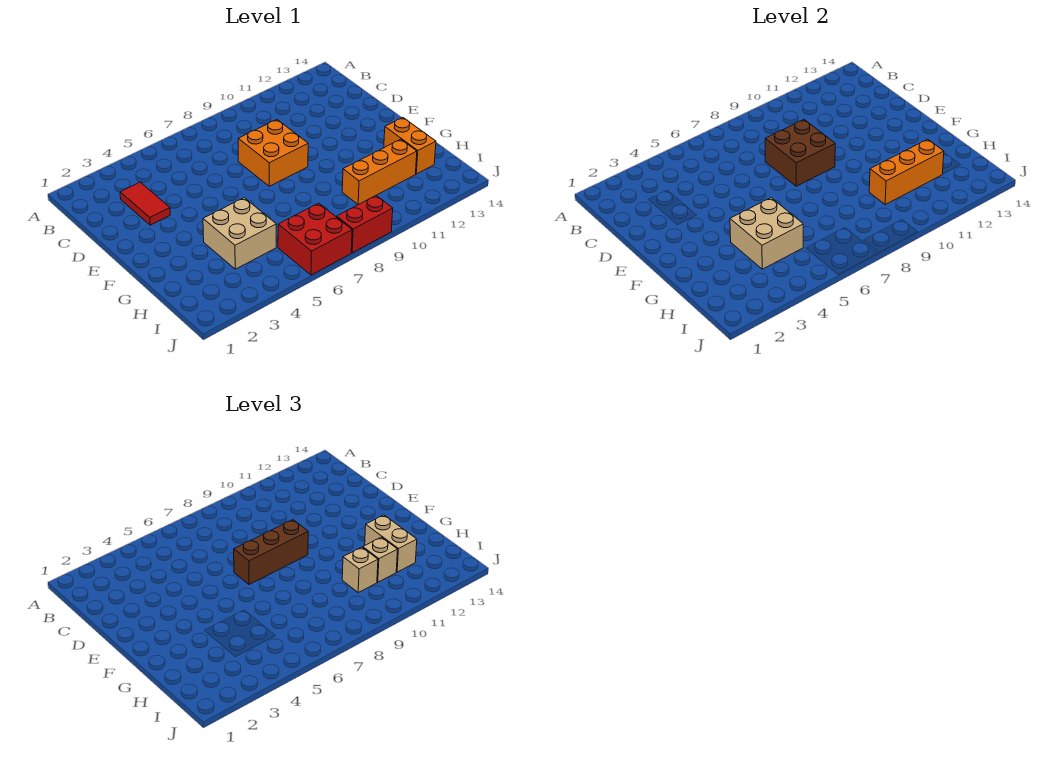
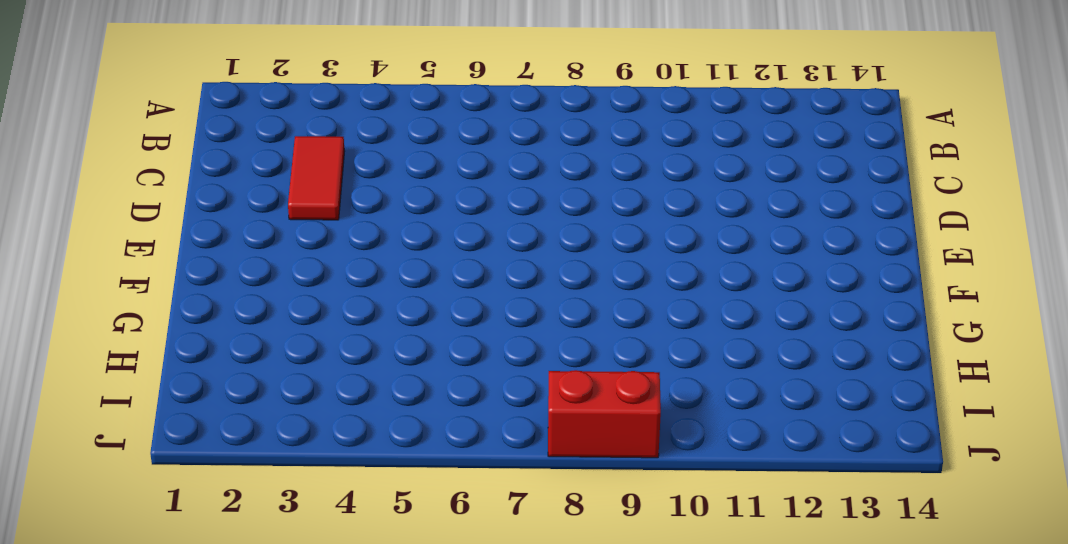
none -> orange brick D8:E9 level 1
none -> tan brick G4:H5 level 1
none -> orange brick G13:H13 level 1

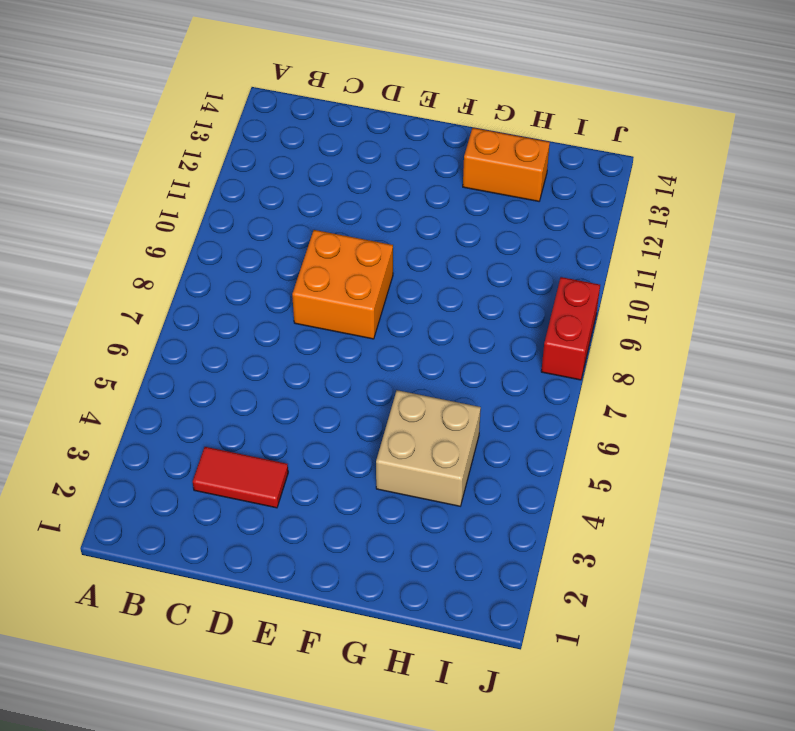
none -> orange brick H10:H12 level 1
none -> red brick I6:J7 level 1
none -> brown brick D8:E9 level 2

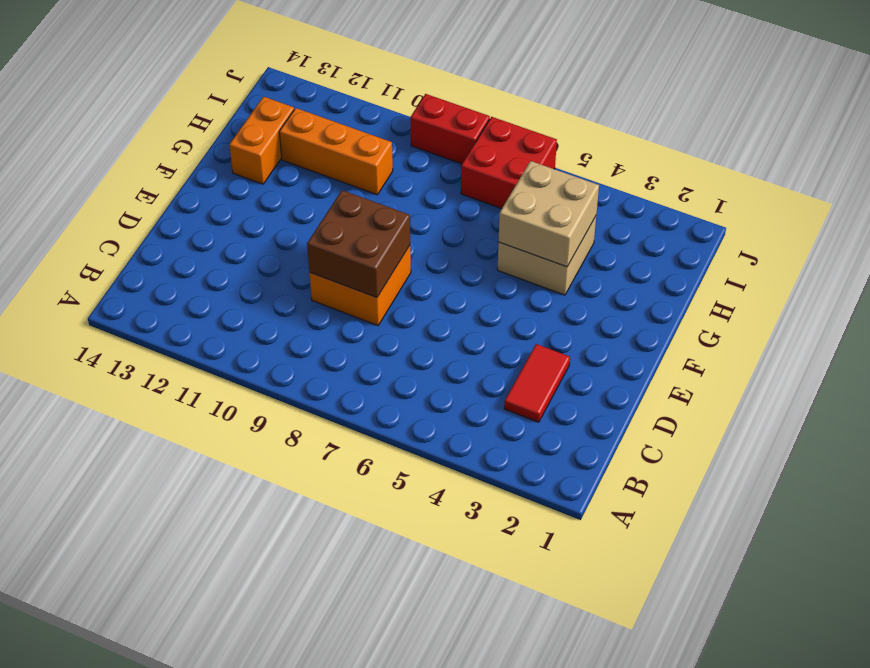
none -> orange brick H10:H12 level 2
none -> brown brick E7:E9 level 3
none -> tan brick G12:H12 level 3

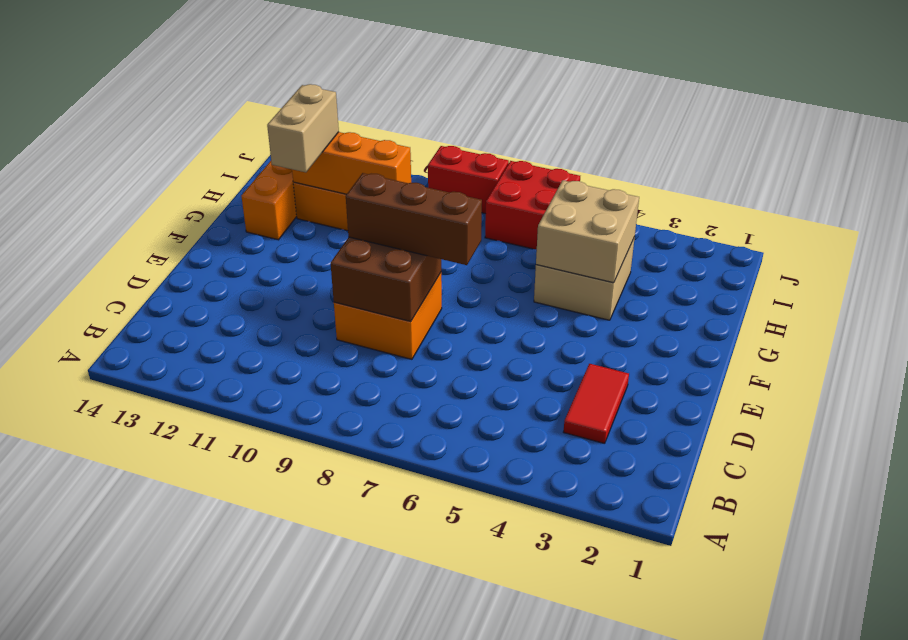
none -> tan brick H10 level 3
none -> tan brick H11 level 3

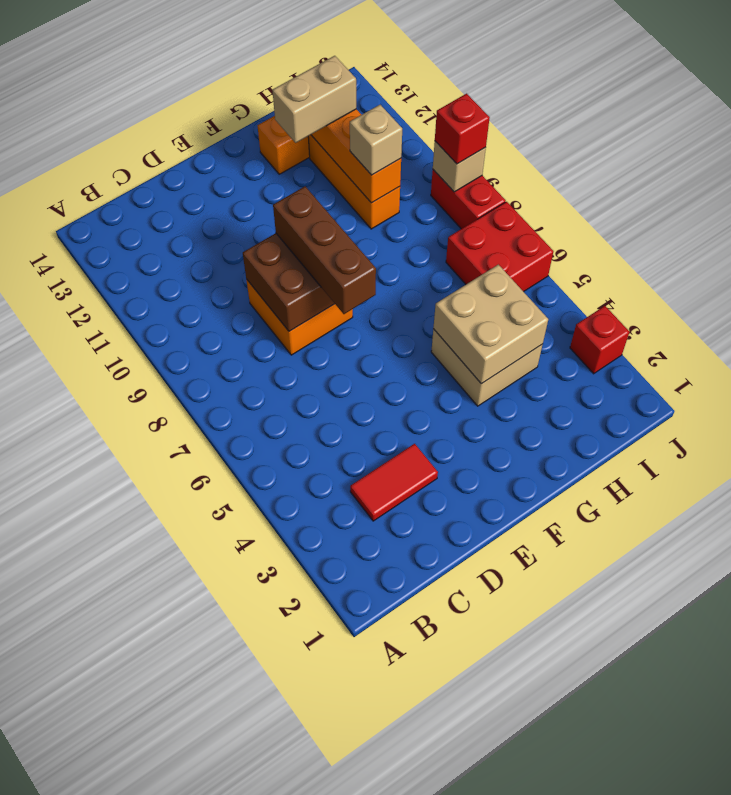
red brick J3 level 1 -> none
tan brick J9 level 2 -> tan brick H11 level 3
red brick J9 level 3 -> none

